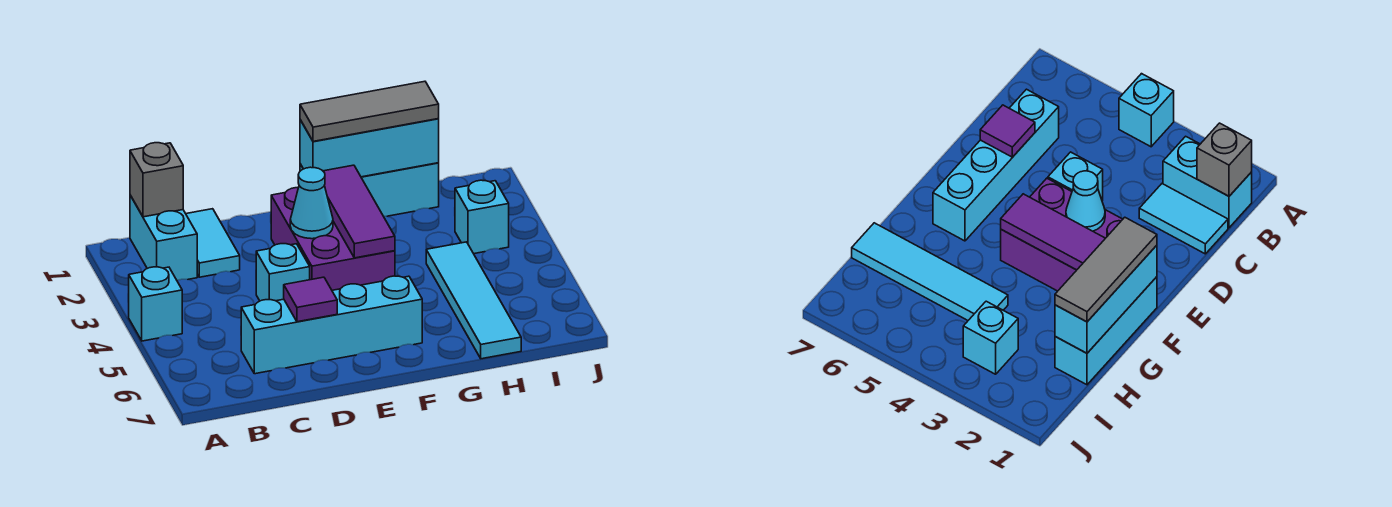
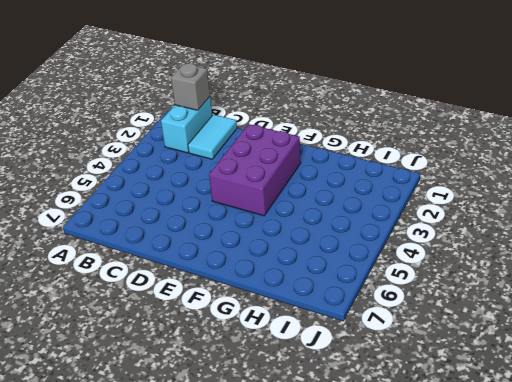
none -> cyan brick A4 level 1
none -> cyan brick C6:F6 level 1
none -> cyan brick D4 level 1

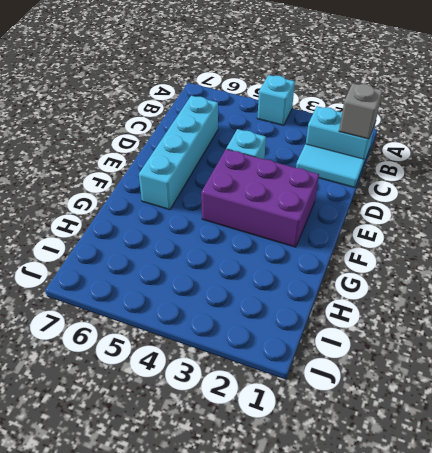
none -> cyan brick F1:H1 level 1
none -> cyan tile H4:H7 level 1
none -> cyan brick I3 level 1

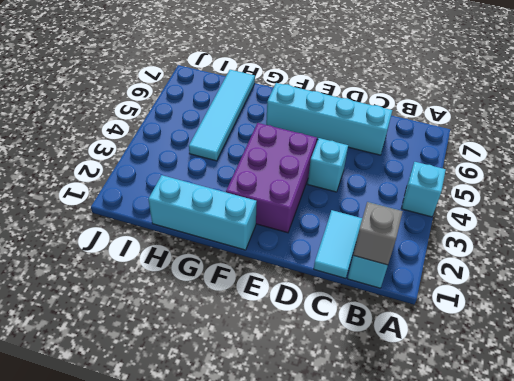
none -> cyan brick I3 level 1
none -> purple tile D6 level 2
none -> cyan cone E3 level 2

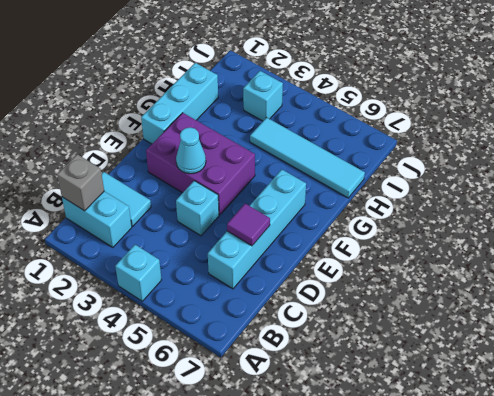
none -> cyan brick F1:H1 level 2
none -> purple tile F2:F4 level 2
none -> grey tile F1:H1 level 3

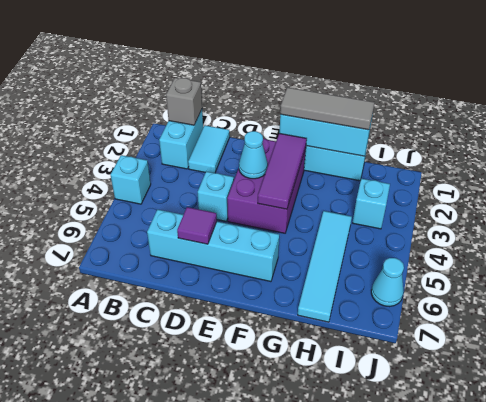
cyan cone J6 level 1 -> none

